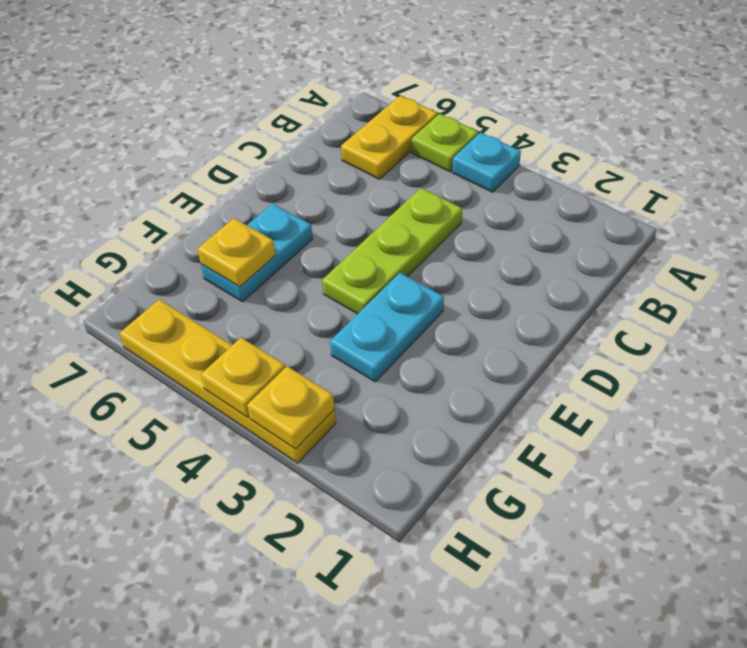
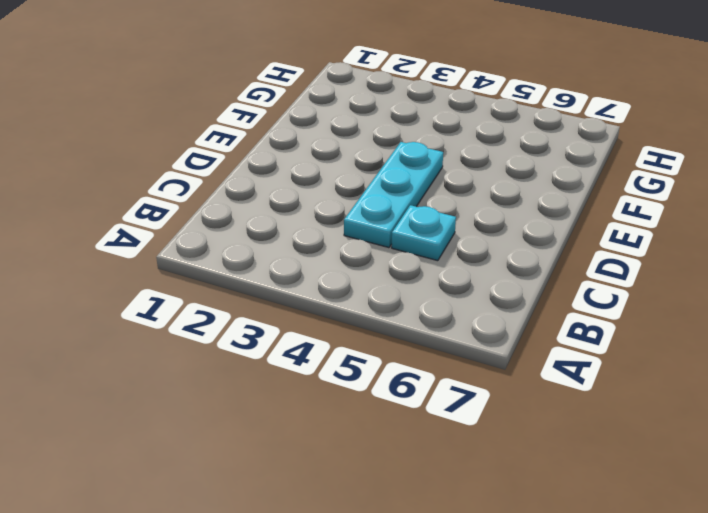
cyan plate C4:E4 level 1 -> lime plate C4:E4 level 1
cyan plate C5 level 1 -> cyan plate A4 level 1
none -> lime plate A5 level 1
none -> yellow plate A6:B6 level 1

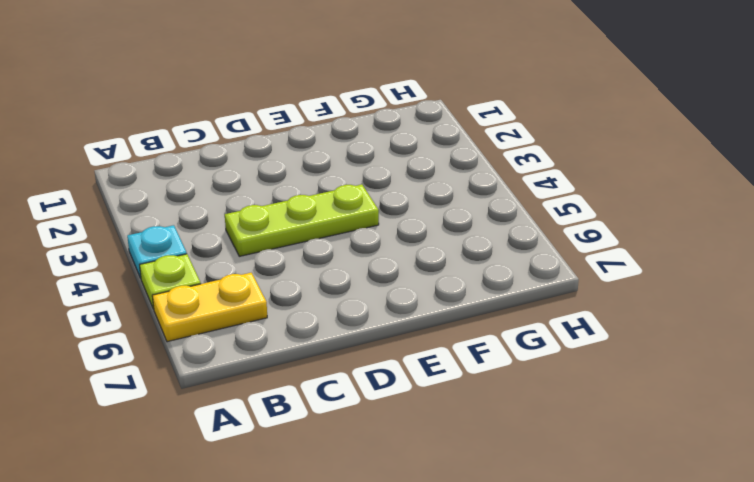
none -> cyan plate E3:F3 level 1
none -> cyan plate E6:F6 level 1

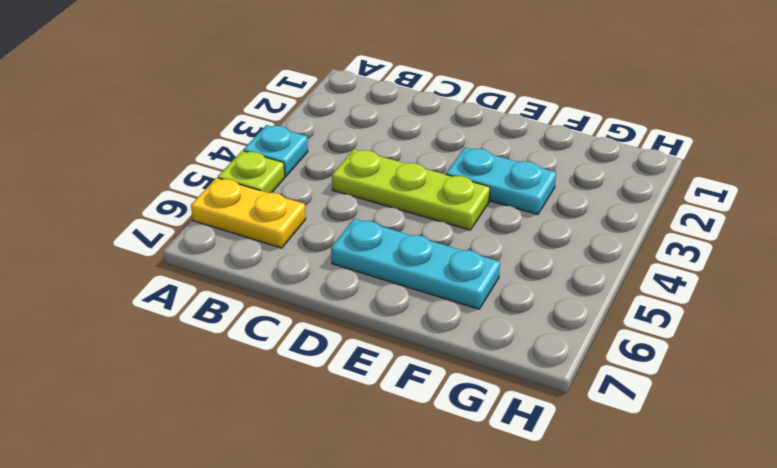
cyan plate D6:F6 level 1 -> cyan plate E6:F6 level 1
none -> yellow plate H3:H6 level 1
none -> yellow plate F6 level 2

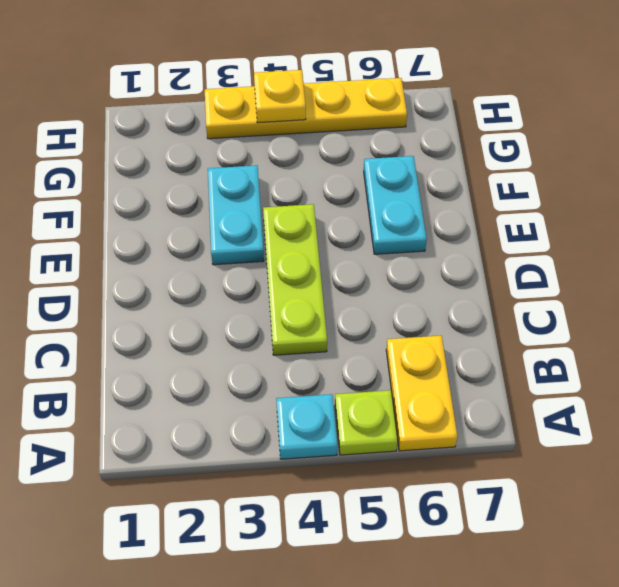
none -> yellow plate F6 level 2
none -> yellow plate H3 level 2

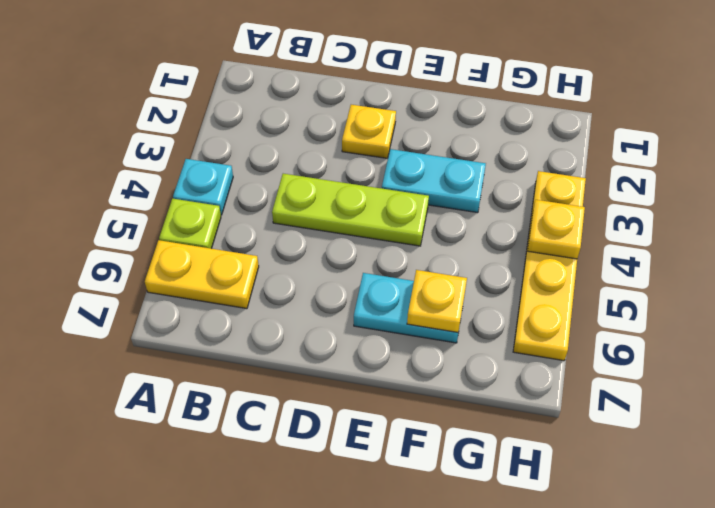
yellow plate D2 level 1 -> yellow plate H3 level 2

